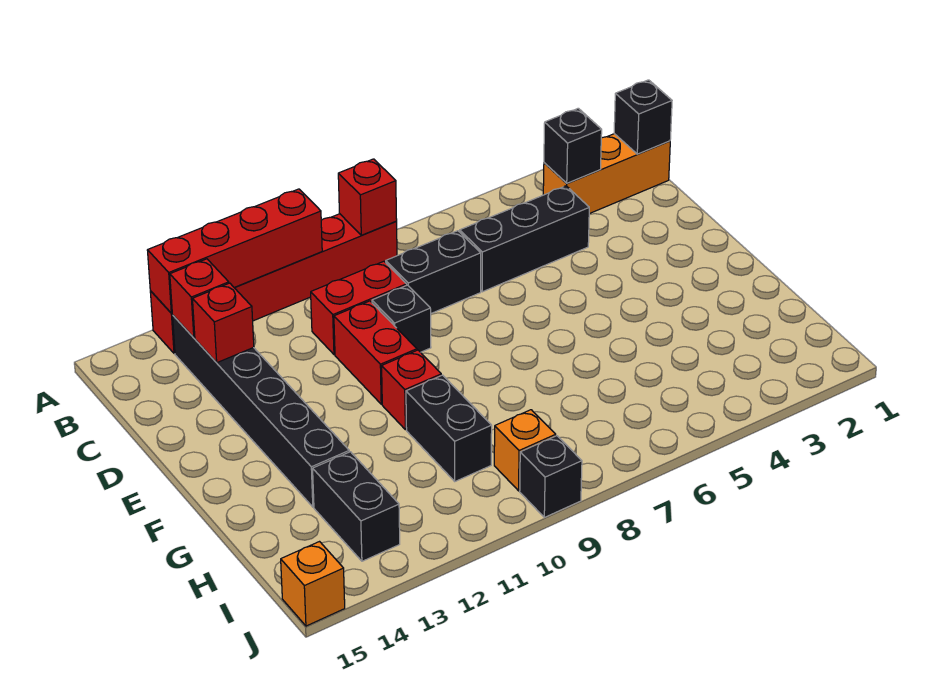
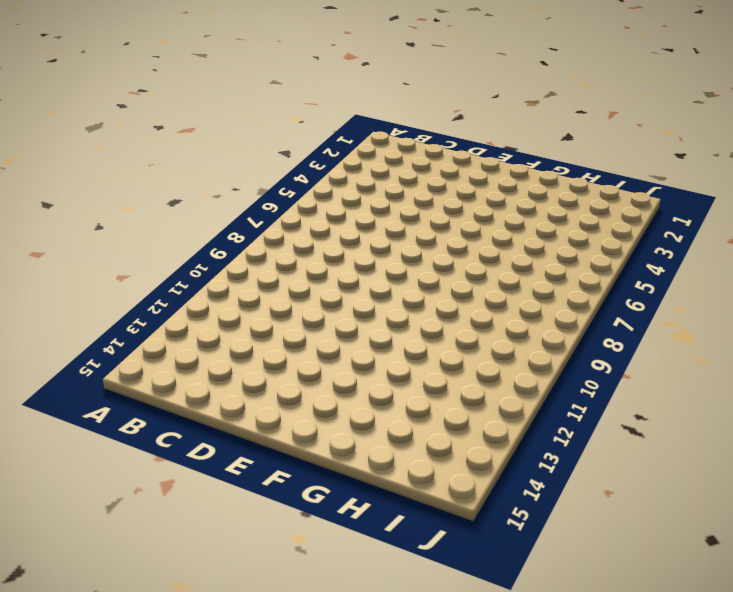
none -> red brick A8:A13 level 1
none -> orange brick B1:B3 level 1
none -> black brick B13:G13 level 1

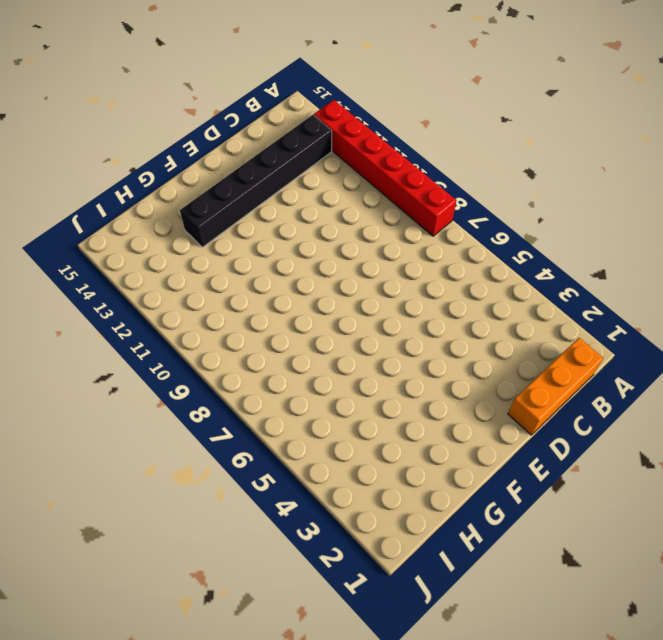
orange brick B1:D1 level 1 -> orange brick B1:B3 level 1
none -> black brick C4:C6 level 1
none -> black brick C7:C8 level 1
none -> red brick C9:C10 level 1

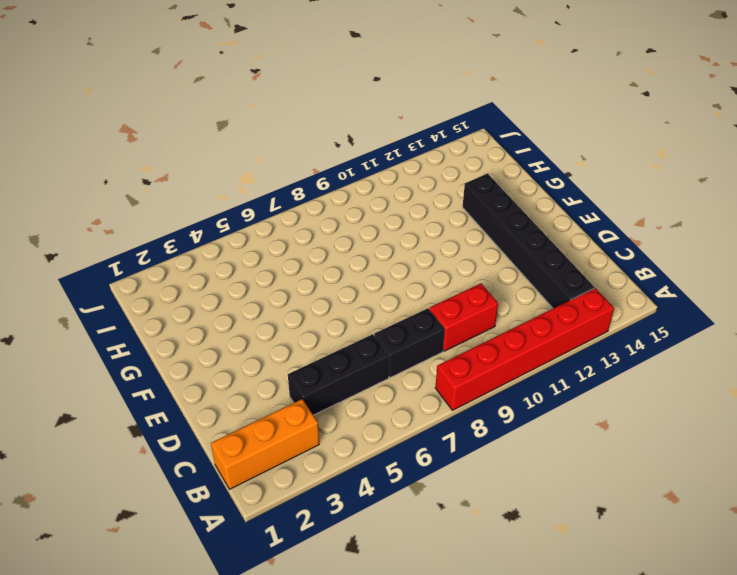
none -> black brick D9 level 1
none -> red brick D10:E10 level 1
none -> red brick F10 level 1

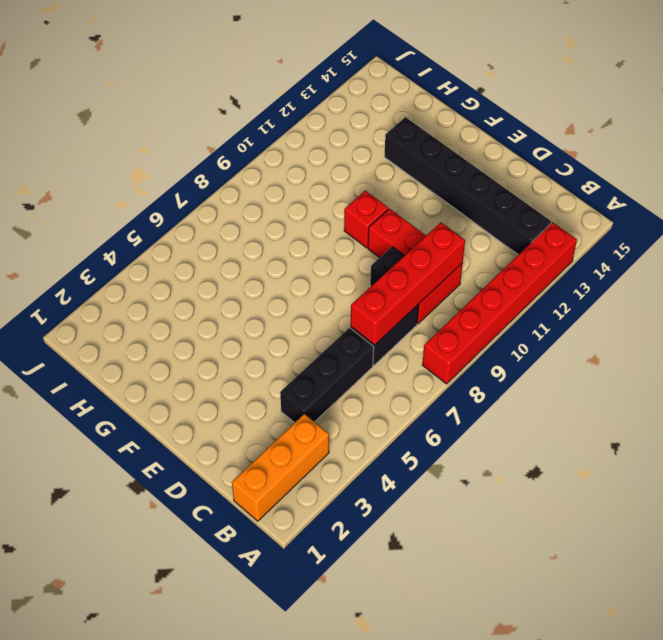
red brick C7:C10 level 2 -> red brick A10:A13 level 2
none -> black brick G10:H10 level 1
none -> black brick H13:I13 level 1
none -> orange brick I9 level 1

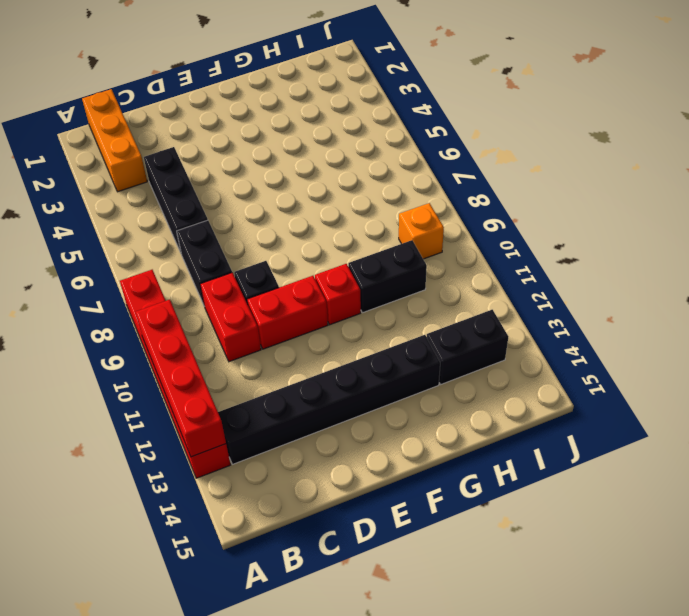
none -> black brick J9 level 1
none -> orange brick J15 level 1
none -> red brick A8 level 2

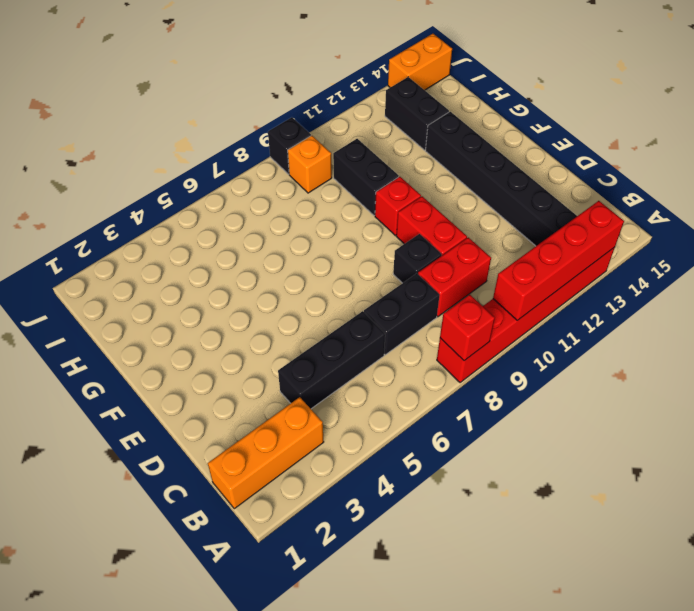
orange brick J14:J15 level 1 -> orange brick J15 level 1
none -> black brick B1 level 2
none -> black brick B3 level 2
none -> red brick B13 level 2

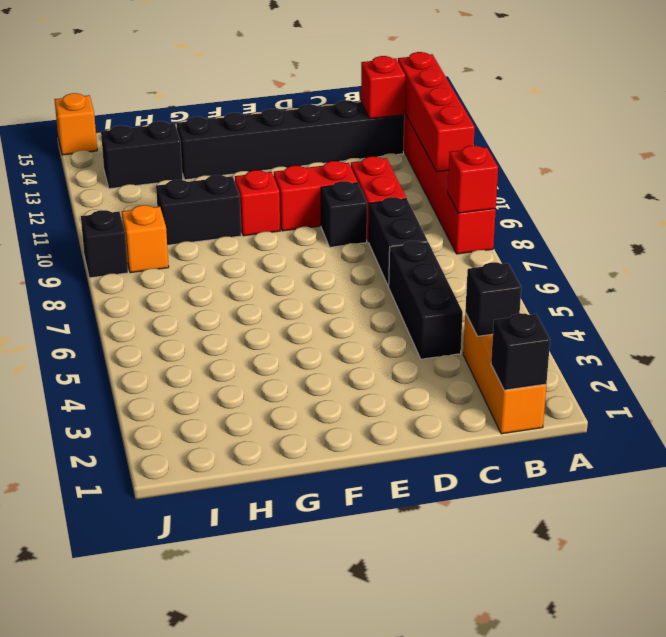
none -> red brick C13 level 2

